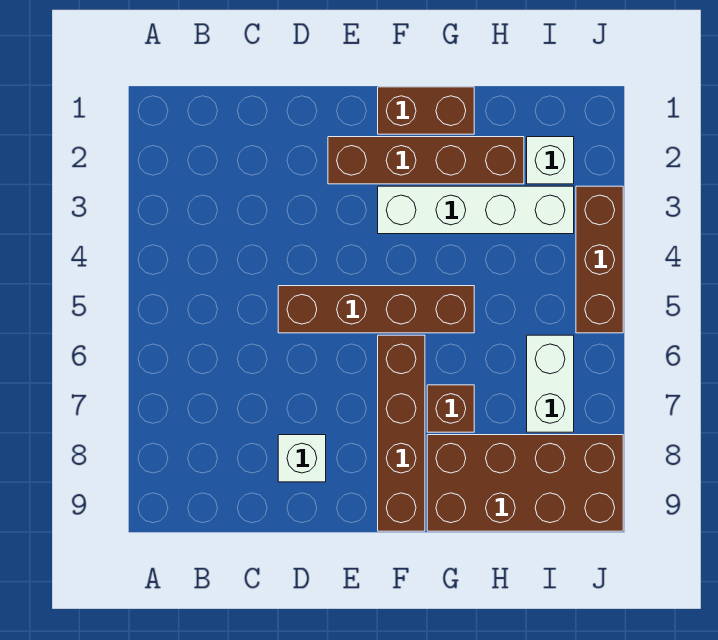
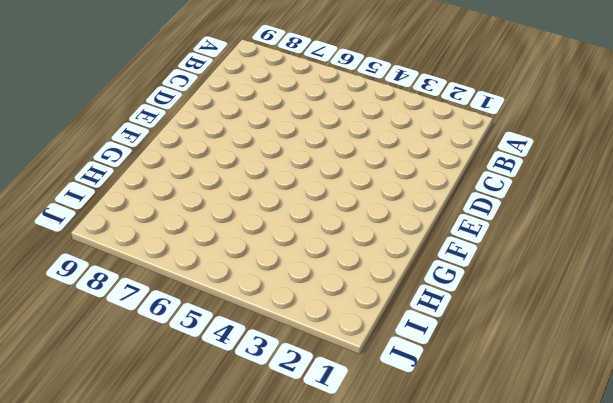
none -> brown brick D5:G5 level 1
none -> white brick D8 level 1

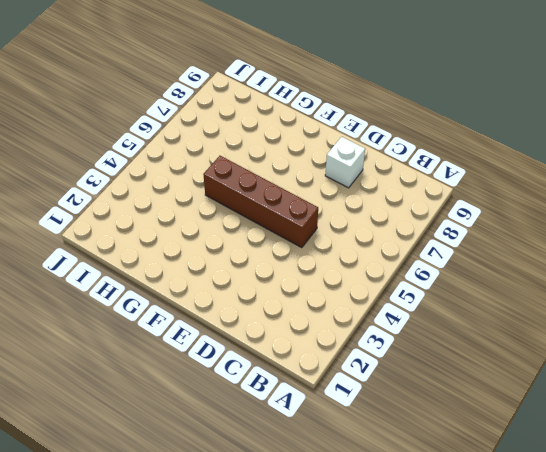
none -> brown brick E2:H2 level 1
none -> brown brick F1:G1 level 1

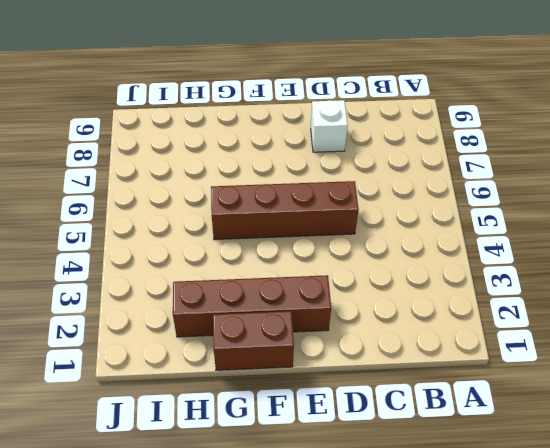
none -> white brick F3:I3 level 1
none -> brown brick F6:F9 level 1

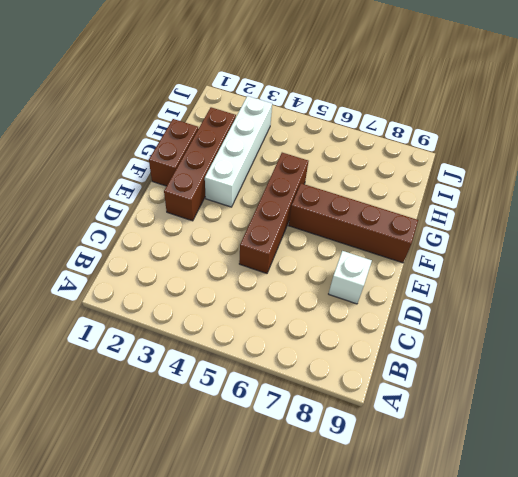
none -> brown brick G7 level 1
none -> brown brick G8:J9 level 1

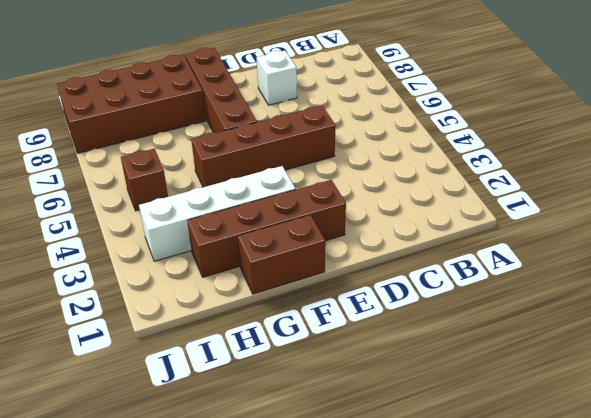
brown brick I5 level 1 -> brown brick G7 level 1
none -> white brick I2 level 1
none -> white brick I6:I7 level 1

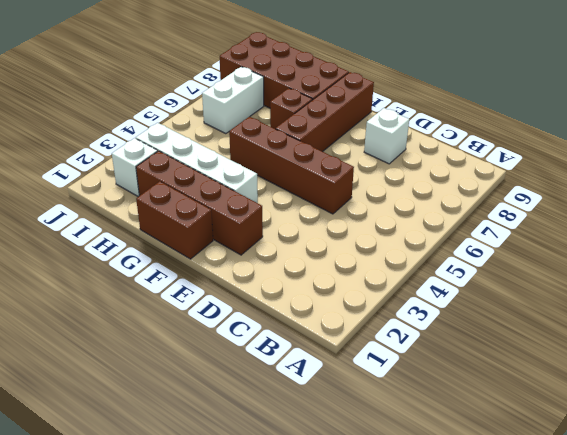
none -> brown brick J3:J5 level 1

